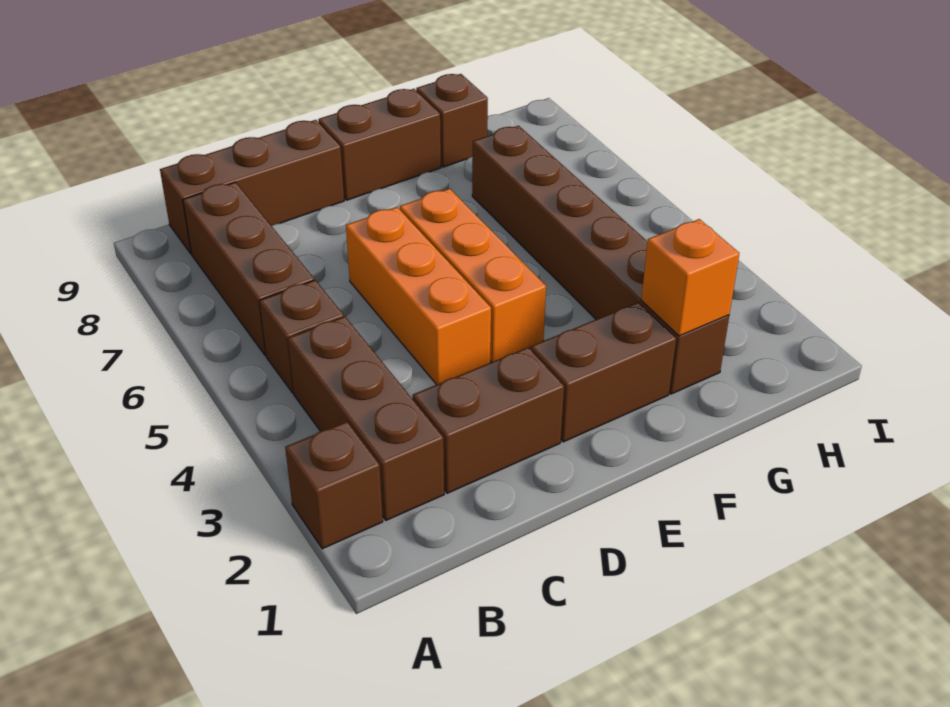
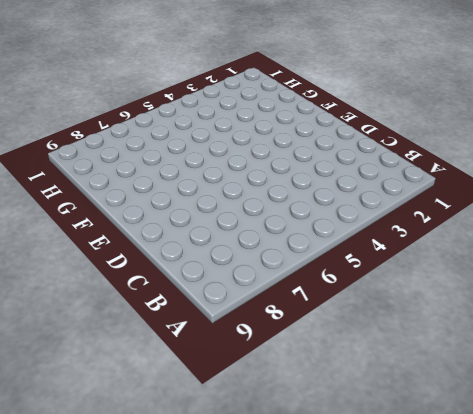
none -> brown brick A2 level 1
none -> brown brick B2:B4 level 1
none -> brown brick B5 level 1

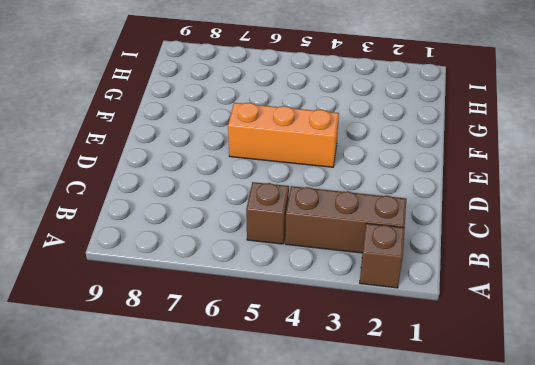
none -> brown brick B6:B8 level 1
none -> brown brick B9:D9 level 1
none -> brown brick C2:D2 level 1

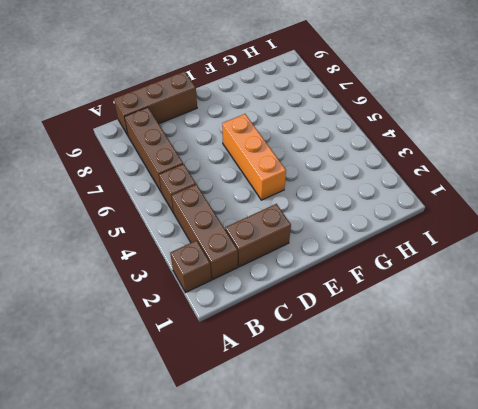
none -> orange brick D4:D6 level 1
none -> brown brick E2:F2 level 1
none -> brown brick E9:F9 level 1

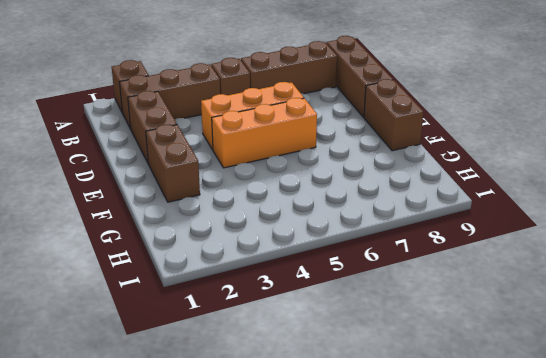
none -> brown brick G2:G7 level 1
none -> brown brick G9 level 1
none -> orange brick G2 level 2

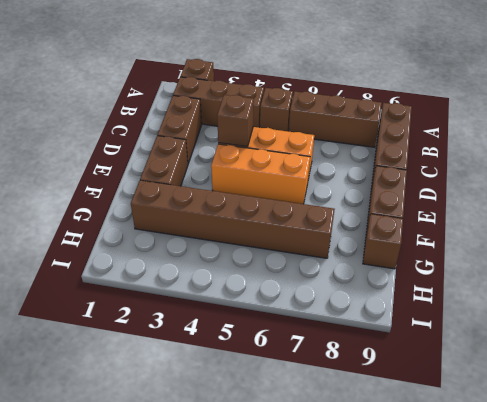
brown brick D4 level 2 -> none
none -> orange brick G2 level 2

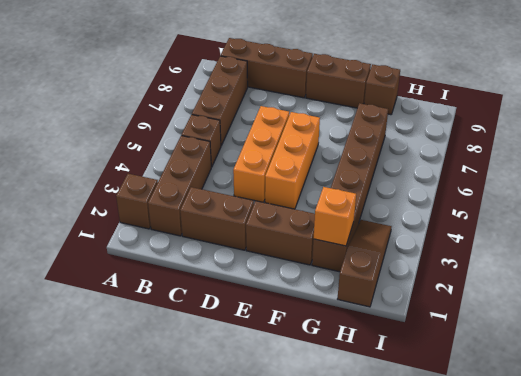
brown slope H1:H3 level 1 top 1 -> none

